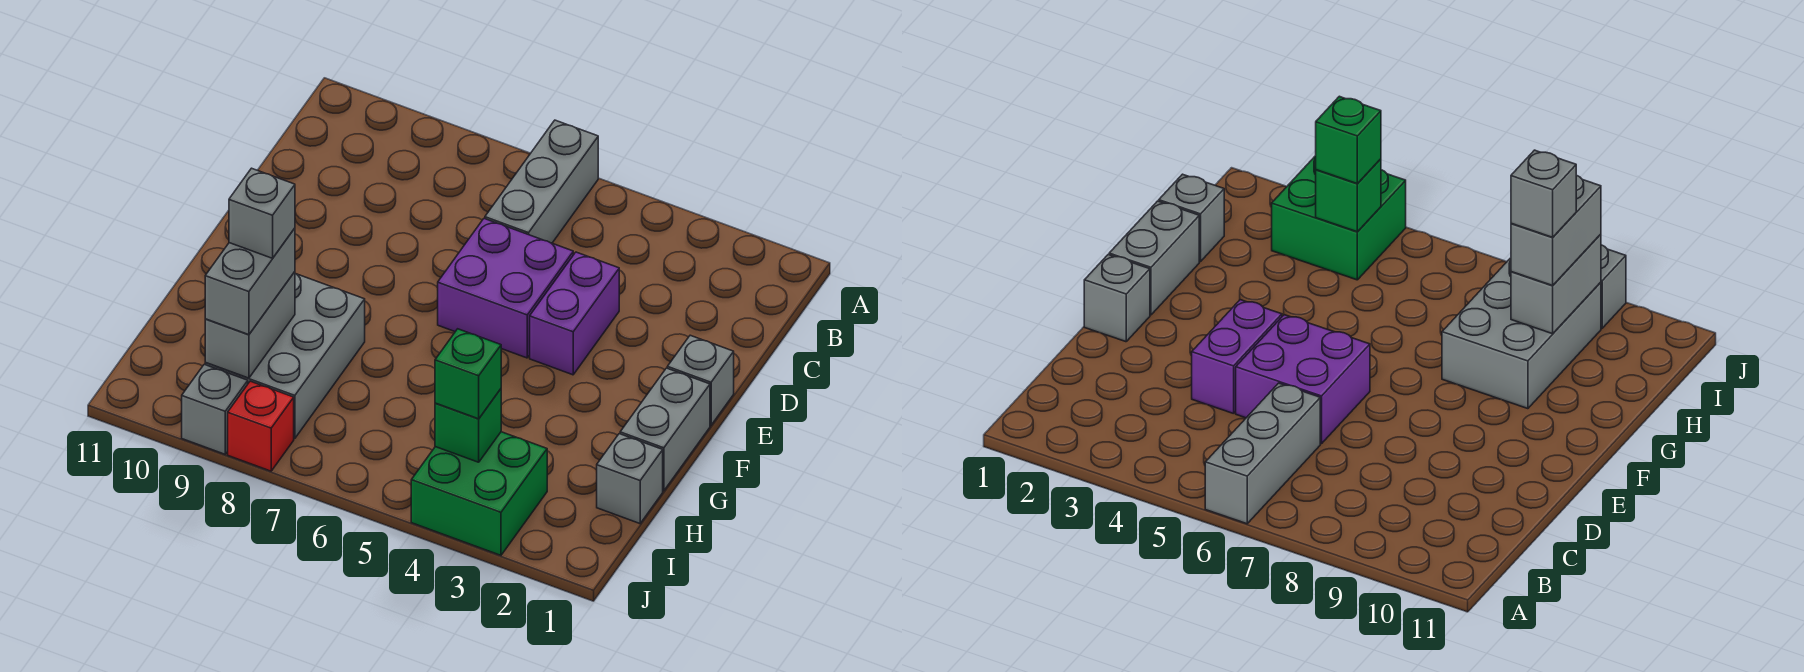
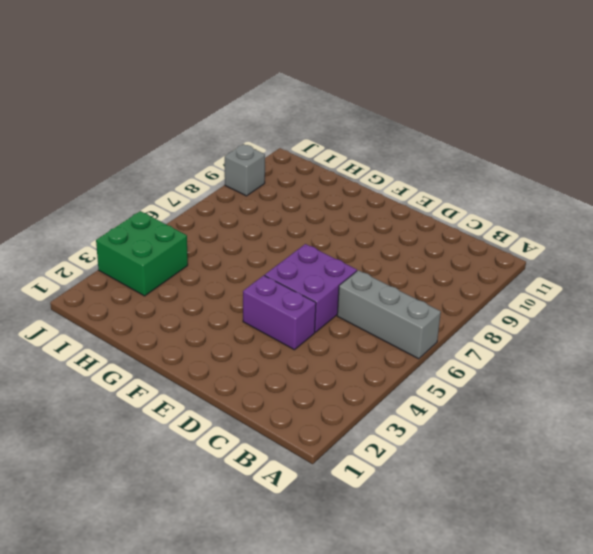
none -> grey brick E1 level 1
none -> grey brick F1:G1 level 1
none -> grey brick G8:I9 level 1

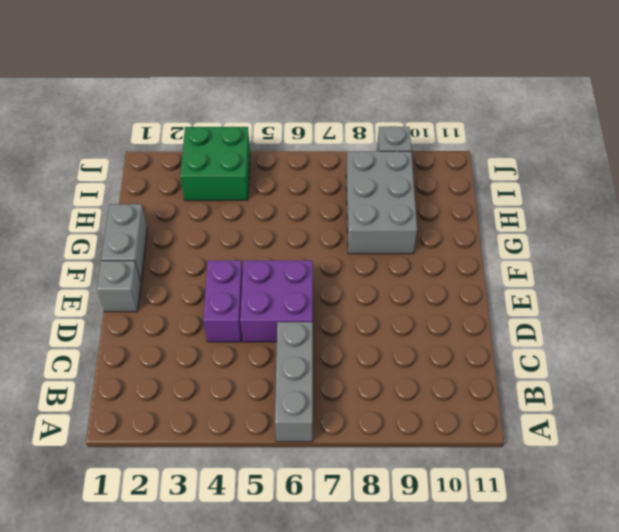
none -> grey brick H1 level 1
none -> red brick J8 level 1
none -> grey brick H9:I9 level 2

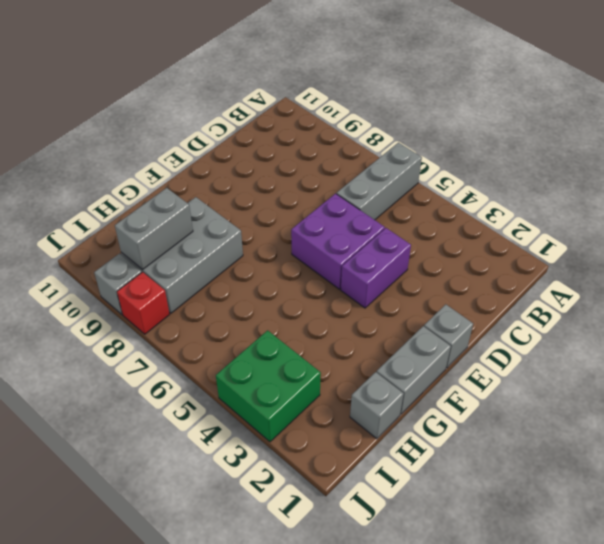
none -> green brick I4 level 2
none -> grey brick H9:I9 level 3
none -> green brick I4 level 3

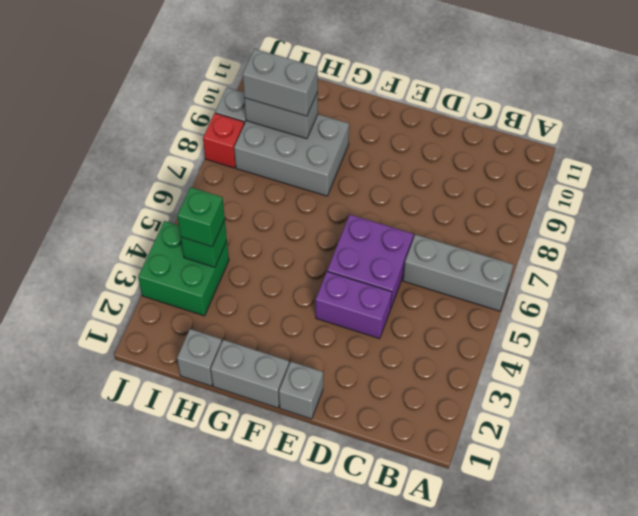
none -> grey brick H9 level 4

